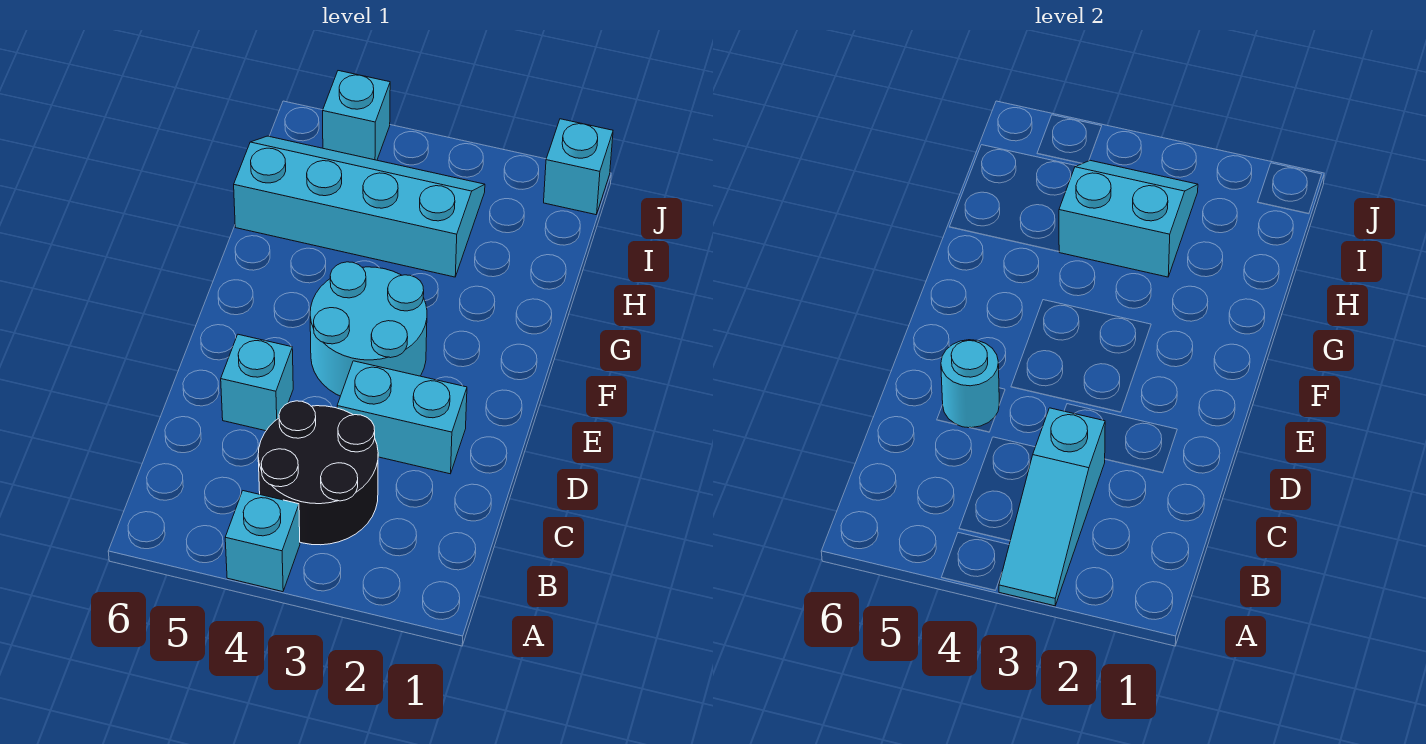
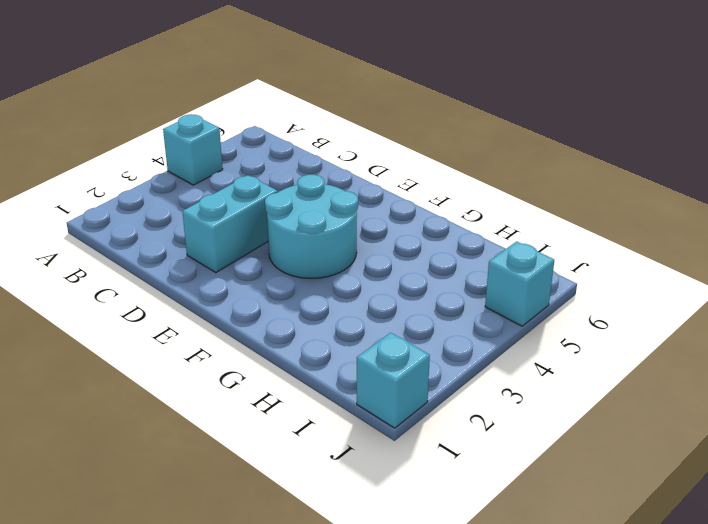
none -> black round brick B3:C4 level 1
none -> cyan brick D5 level 1

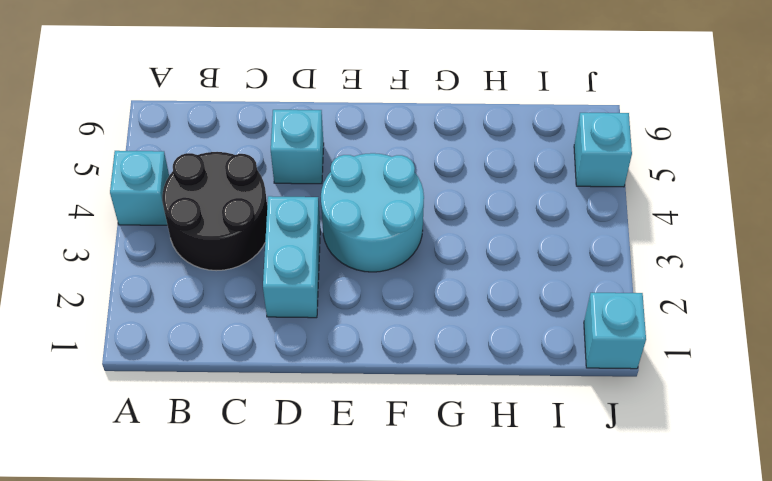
none -> cyan slope H3:I6 level 1 top H
none -> cyan slope A3:C3 level 2 top C

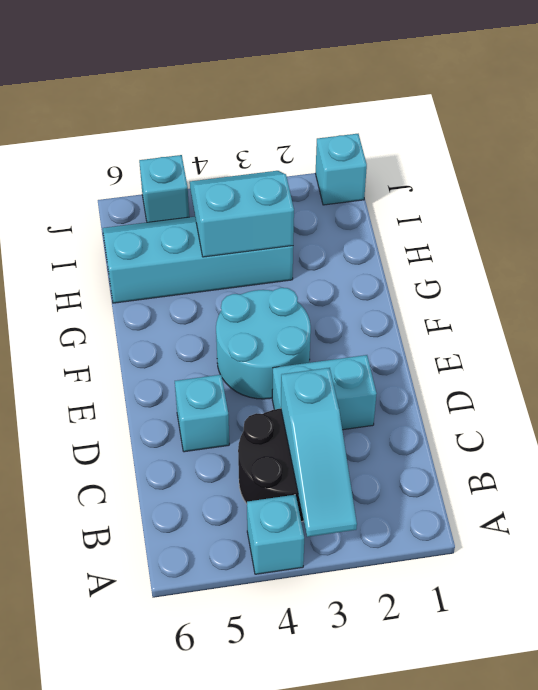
none -> cyan round brick D5 level 2

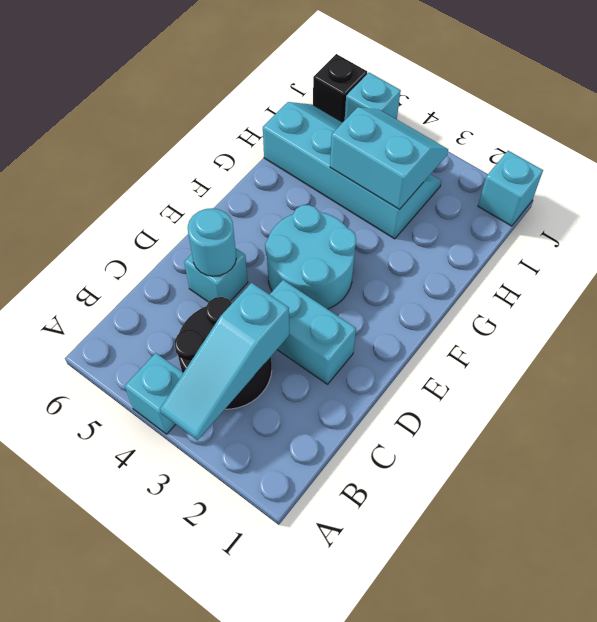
black brick J6 level 1 -> none

